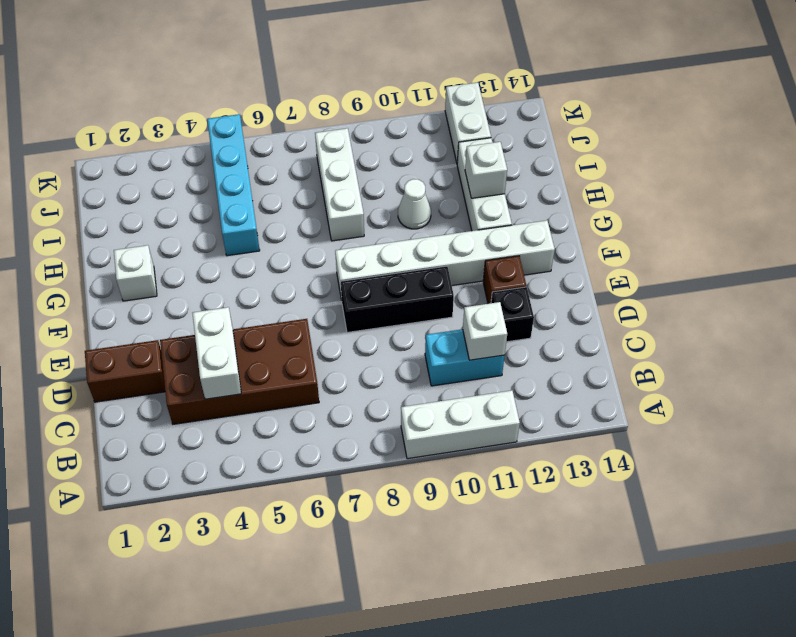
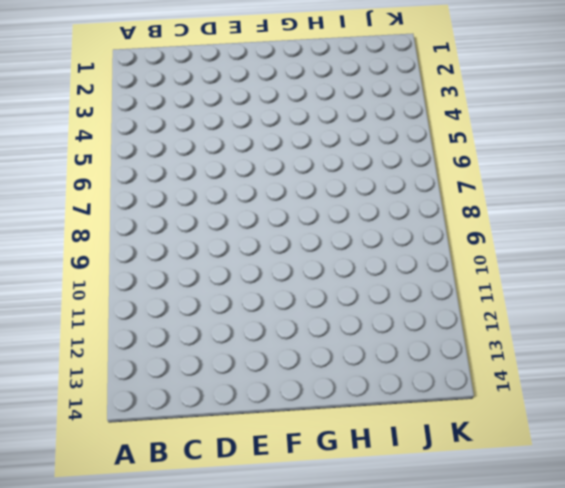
none -> white brick A9:A11 level 1
none -> brown brick C3:D6 level 1
none -> cyan brick C10:C11 level 1

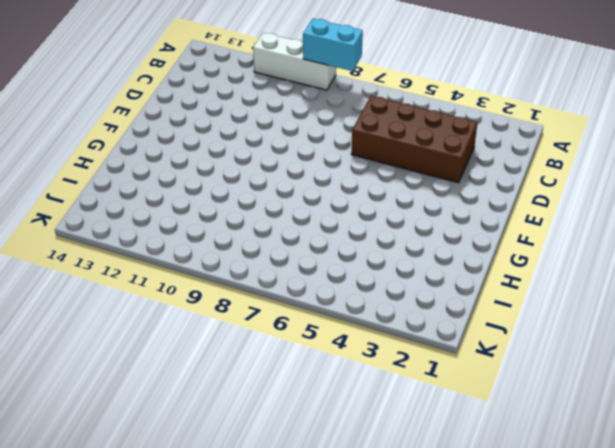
cyan brick A8:A9 level 2 -> cyan brick C10:C11 level 1
none -> brown brick D1:D2 level 1
none -> black brick D12 level 1
none -> black brick E8:E10 level 1

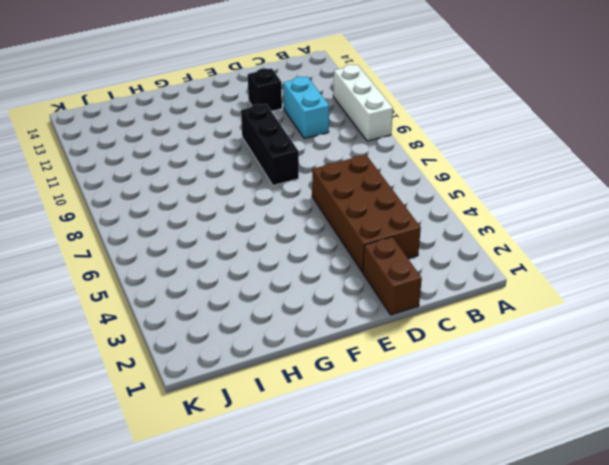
none -> brown brick E12 level 1
none -> white brick F8:F13 level 1
none -> white brick G2 level 1

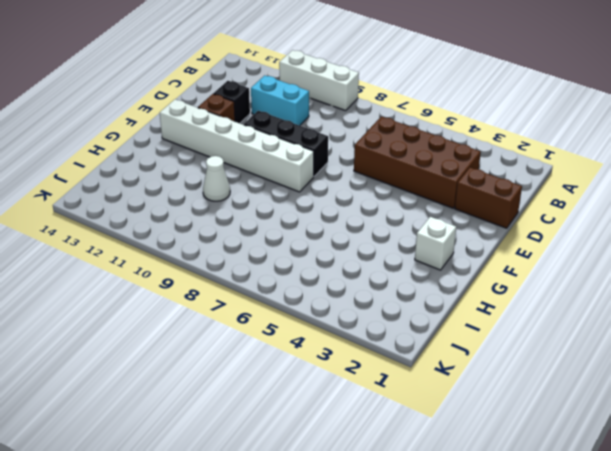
none -> white brick G12:I12 level 1
none -> cyan brick H5:K5 level 1
none -> white brick H8:J8 level 1

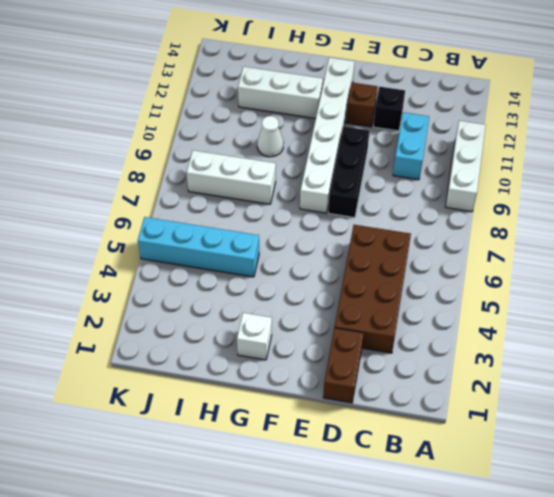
none -> white brick J12:K12 level 1
none -> white brick C4:D4 level 2
none -> white brick C11 level 2

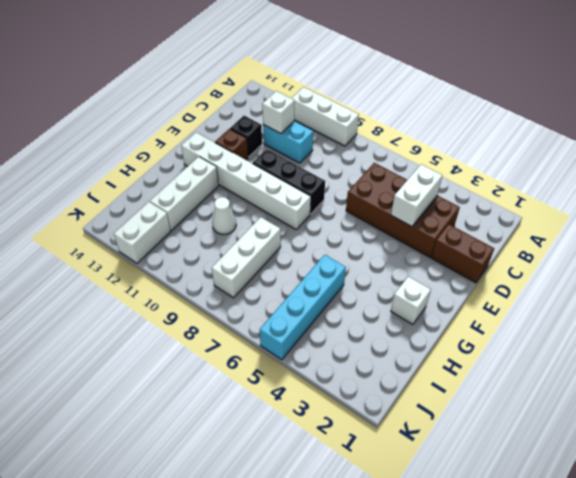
none -> white brick H12 level 2

